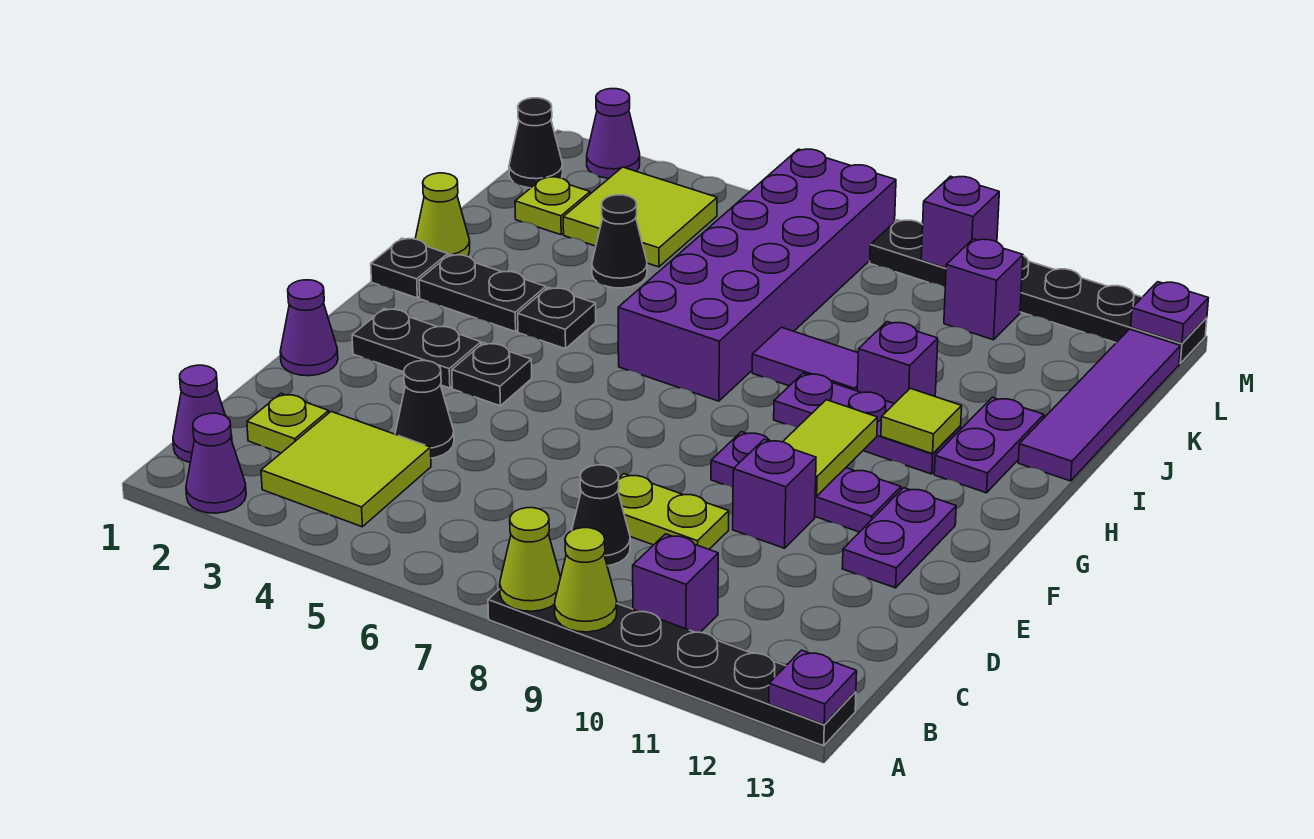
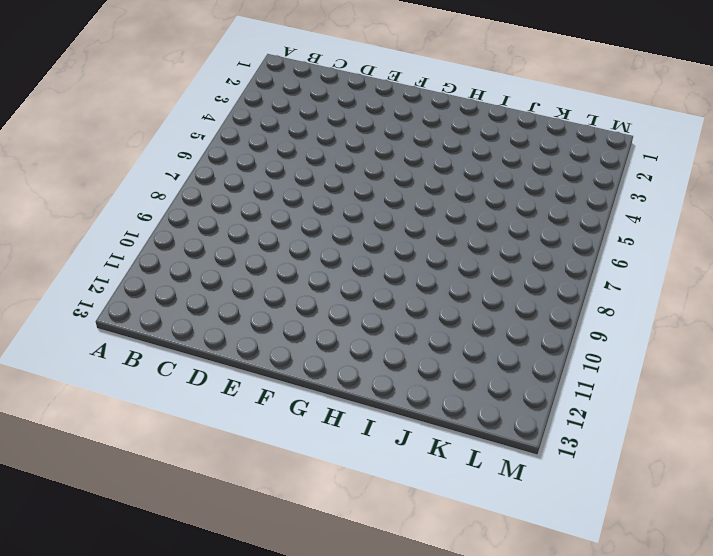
none -> purple cone A2 level 1
none -> black plate A8:A13 level 1
none -> purple cone B1 level 1
none -> lime tile B3:C4 level 1

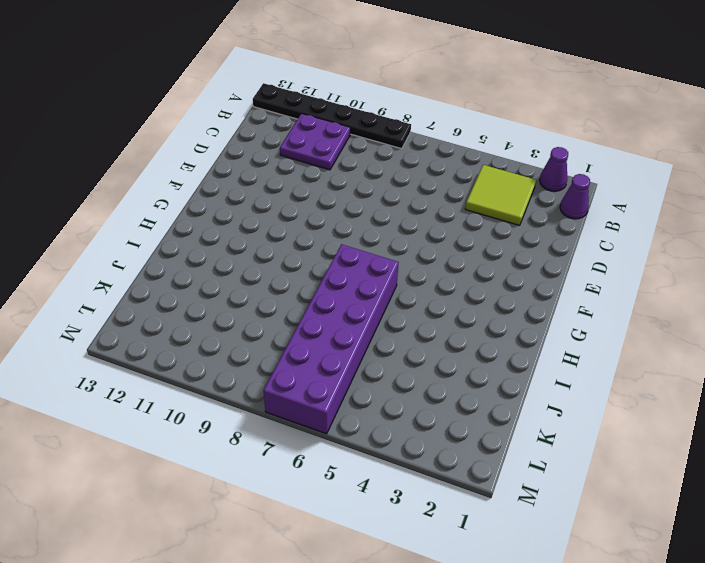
purple plate B10:C11 level 1 -> purple brick B10 level 1
none -> lime plate C2 level 1
none -> black cone C8 level 1
none -> black cone D4 level 1
none -> lime plate D8:D9 level 1

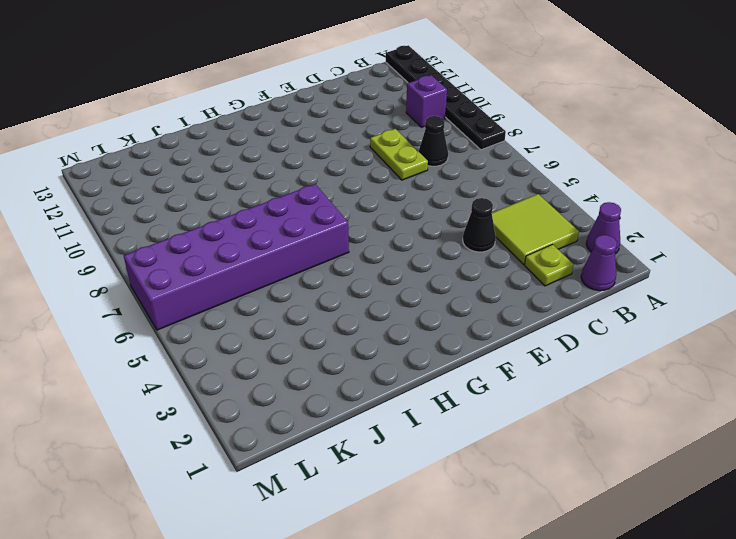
none -> purple cone E1 level 1
none -> purple brick E10 level 1
none -> purple plate E12:F12 level 1
none -> black plate F2:F3 level 1

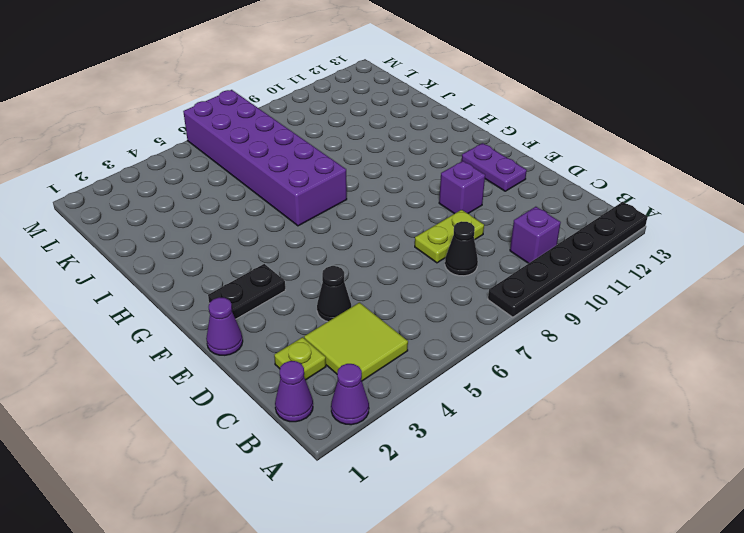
none -> black plate F4 level 1
none -> purple plate F9:F11 level 1
none -> black plate H1 level 1
none -> black plate H2:H3 level 1

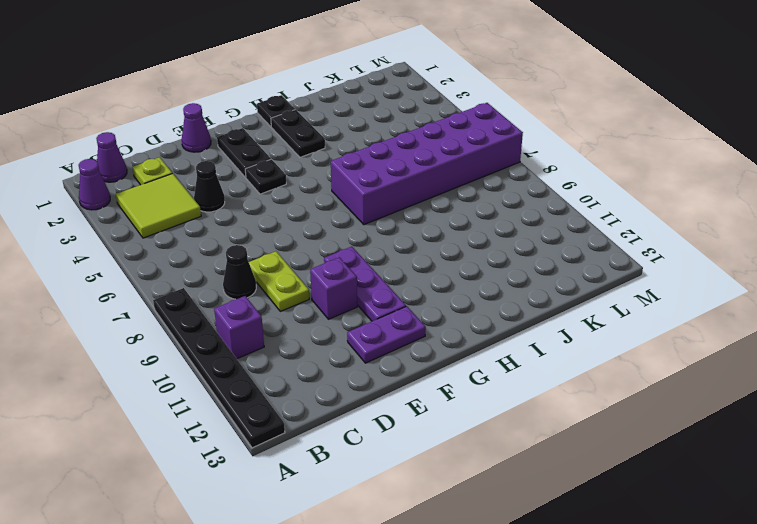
none -> black plate H4 level 1
none -> purple plate H9:H11 level 1
none -> purple plate H12:I12 level 1
none -> lime cone I1 level 1

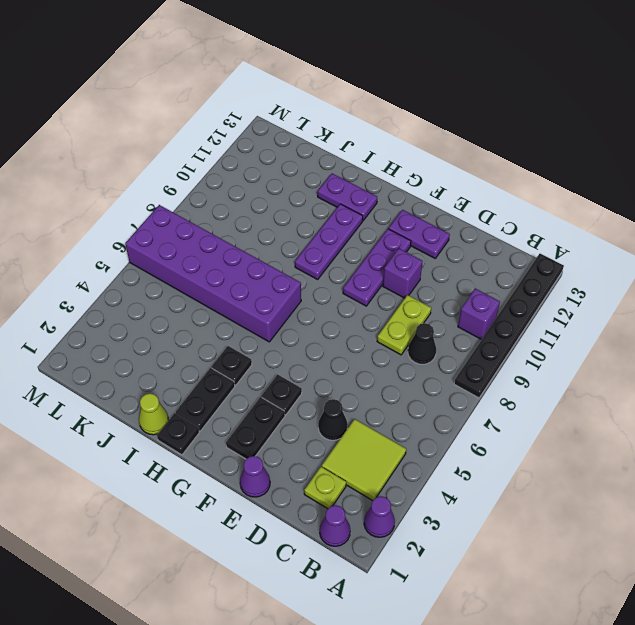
none -> purple tile I8:I9 level 1
none -> purple brick I10 level 1
none -> purple tile I13:L13 level 1
none -> black cone J4 level 1

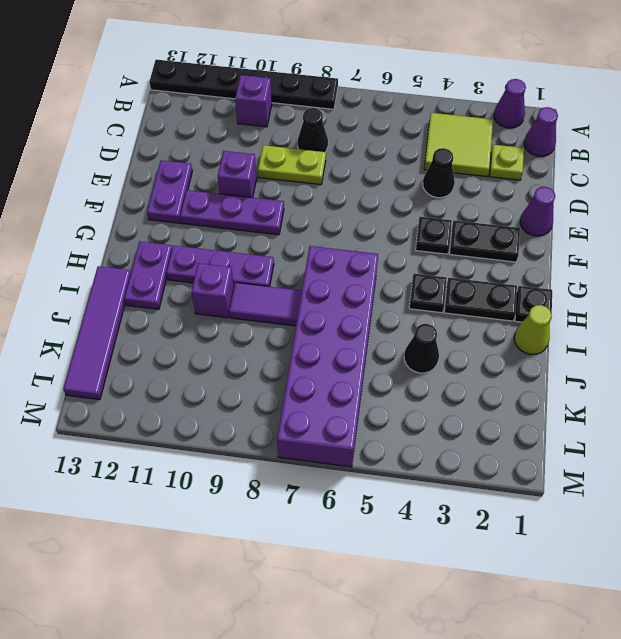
none -> lime plate K2 level 1
none -> lime tile K3:L4 level 1
none -> black cone L1 level 1
none -> purple brick L10 level 1

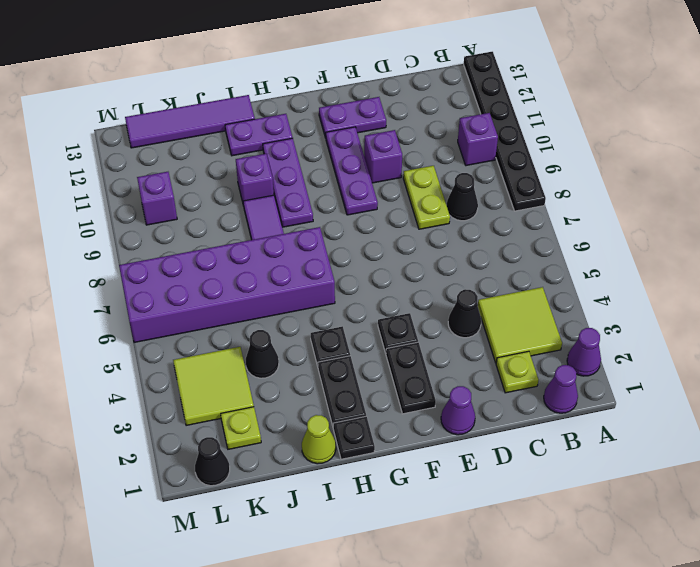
none -> purple cone M2 level 1
none -> black plate M8:M13 level 1
none -> lime cone A8 level 2
none -> lime cone A9 level 2

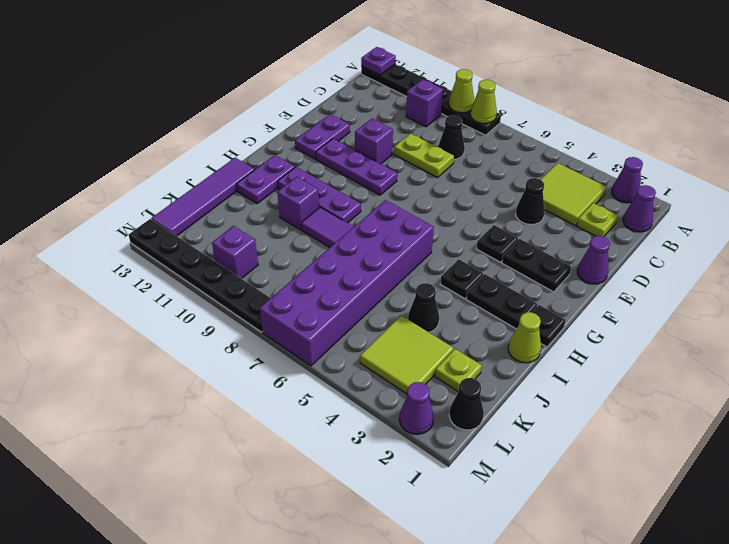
none -> lime tile F10:G10 level 2
none -> lime tile H11 level 2
none -> purple brick M9 level 2
none -> purple plate M13 level 2

